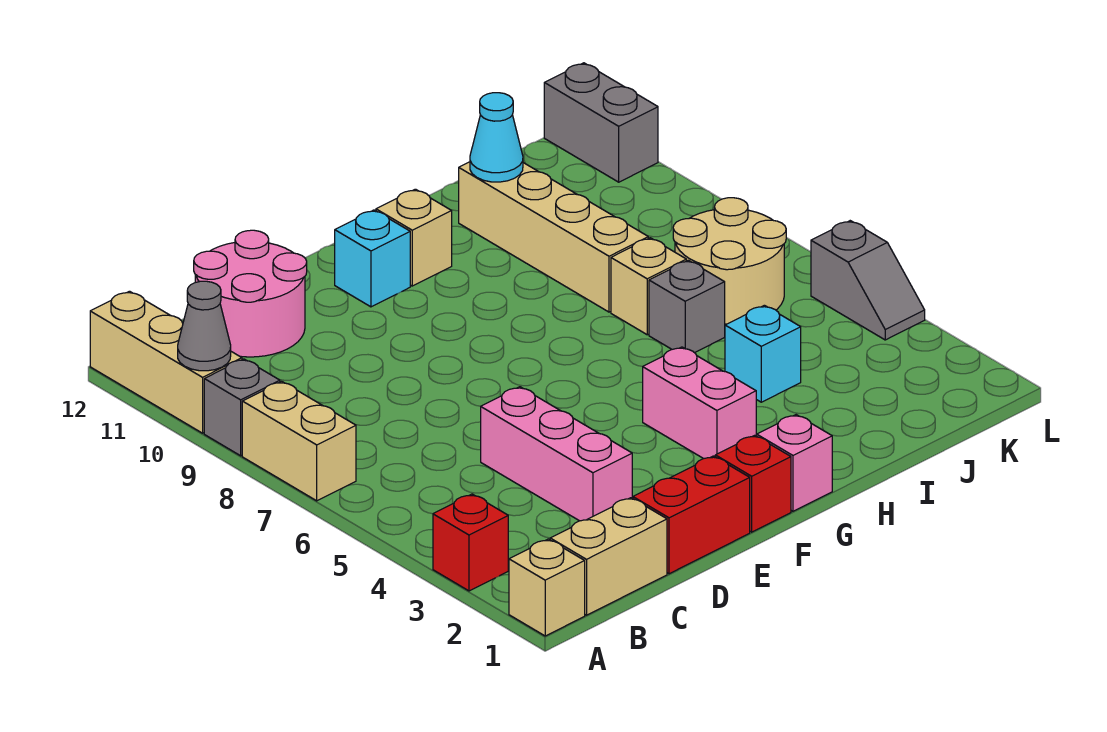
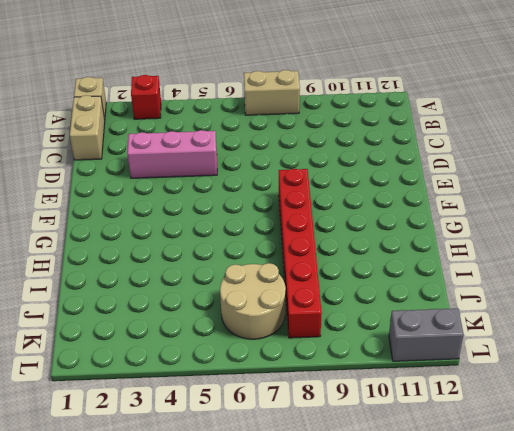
red brick F8:K8 level 1 -> tan brick I8:I11 level 1
none -> grey brick A9 level 1
none -> tan brick A10:A12 level 1
none -> pink round brick C11:D12 level 1

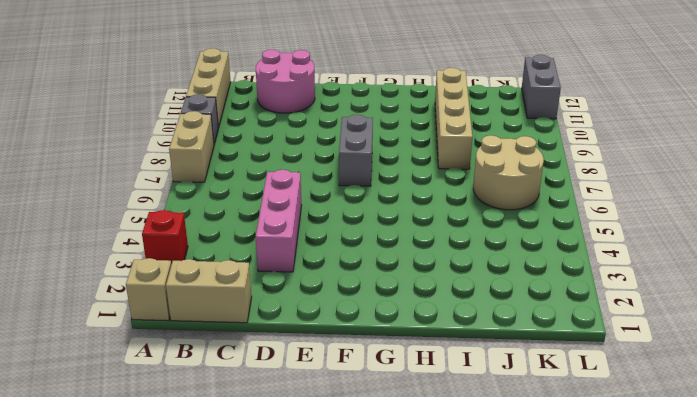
grey brick F7:F8 level 1 -> none
none -> red brick D1:E1 level 1
none -> red brick F1 level 1
none -> cyan brick F11 level 1

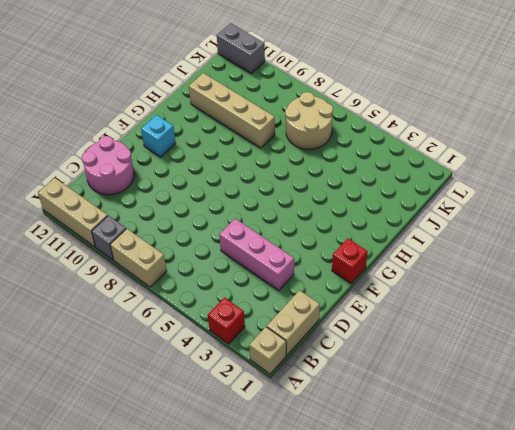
none -> red brick D1:E1 level 1
none -> pink brick G1 level 1
none -> pink brick G3:G4 level 1

